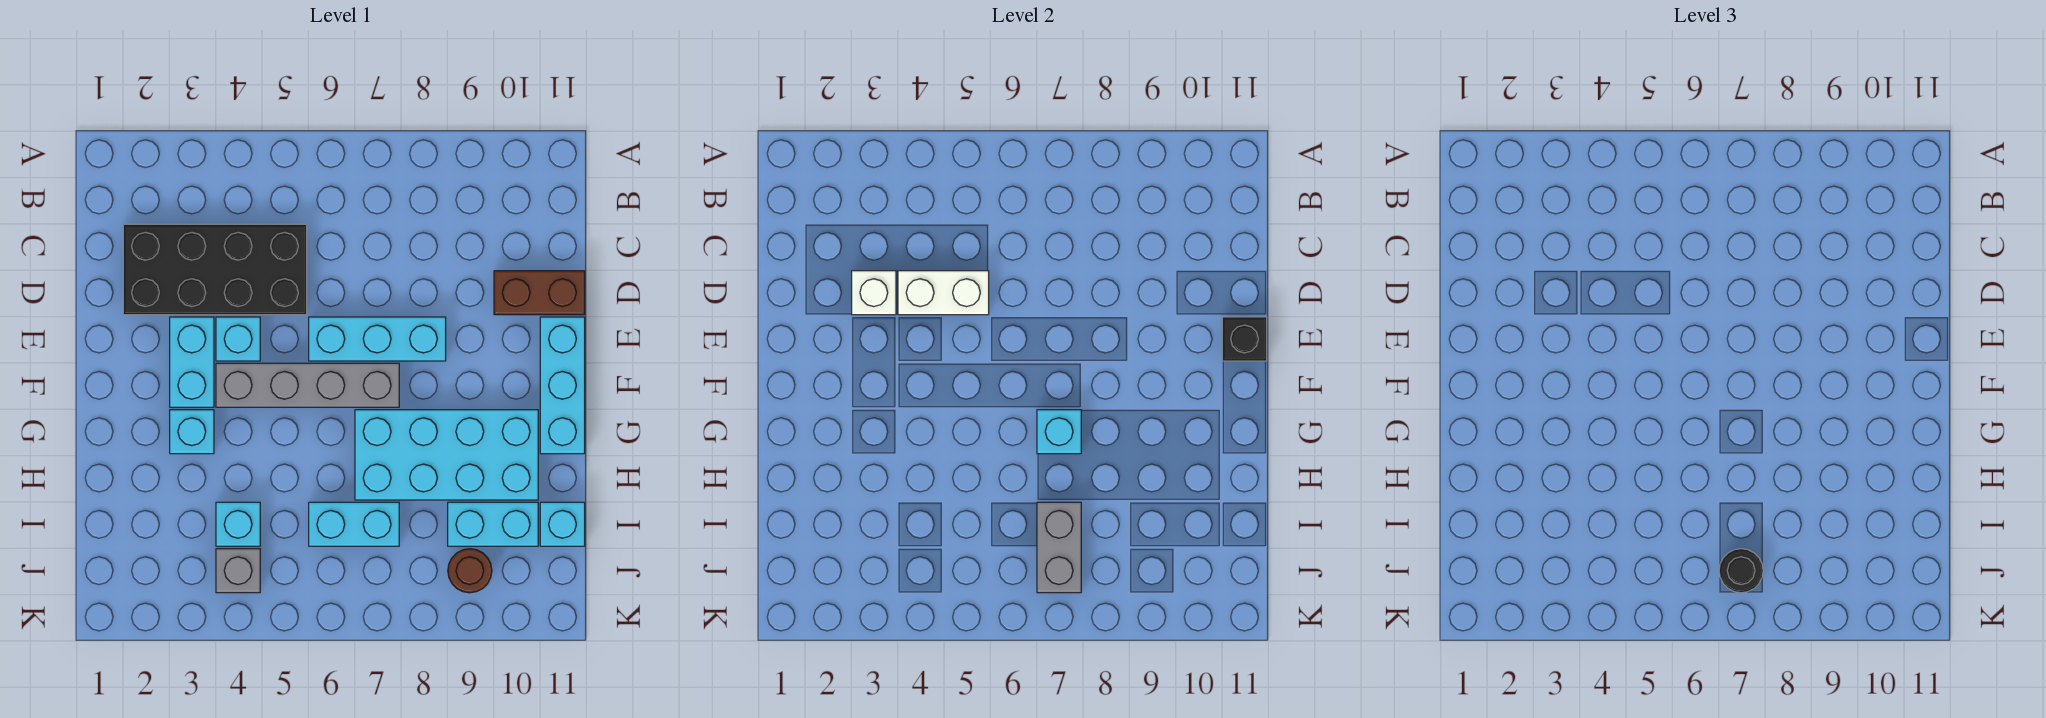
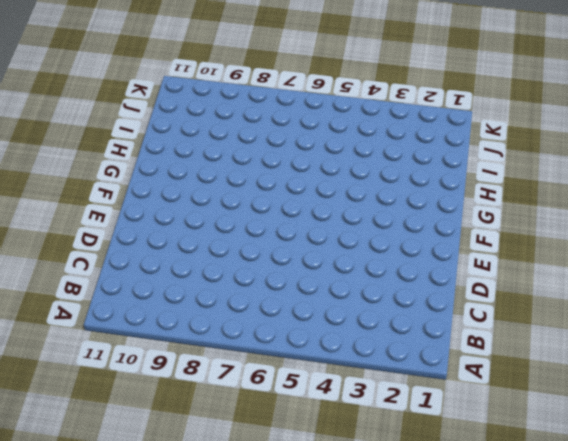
none -> black brick C2:D5 level 1
none -> brown brick D10:D11 level 1
none -> cyan brick E3:F3 level 1

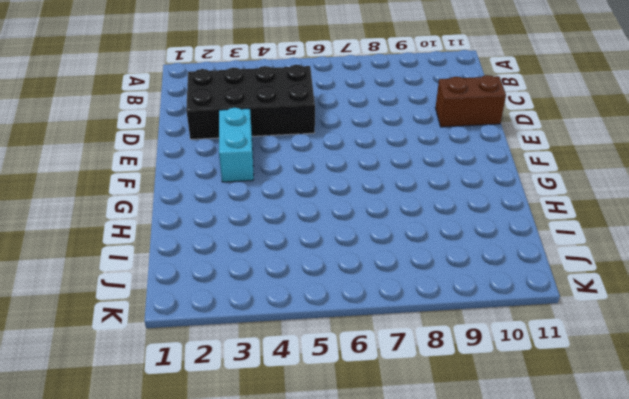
none -> cyan brick E4 level 1
none -> cyan brick E6:E8 level 1
none -> cyan brick E11:G11 level 1

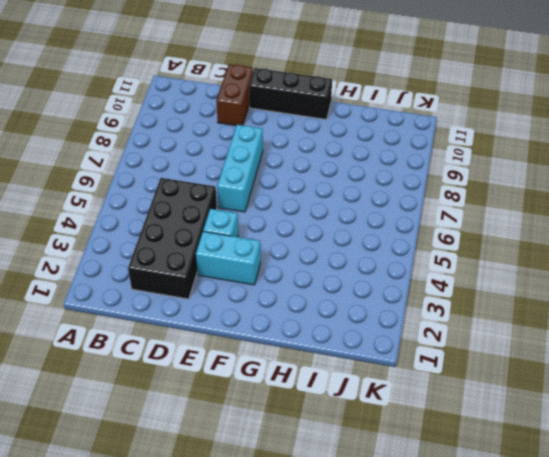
black brick E11:G11 level 1 -> cyan brick E11:G11 level 1
none -> grey brick F4:F7 level 1
none -> cyan brick G3 level 1
none -> cyan brick G7:H10 level 1

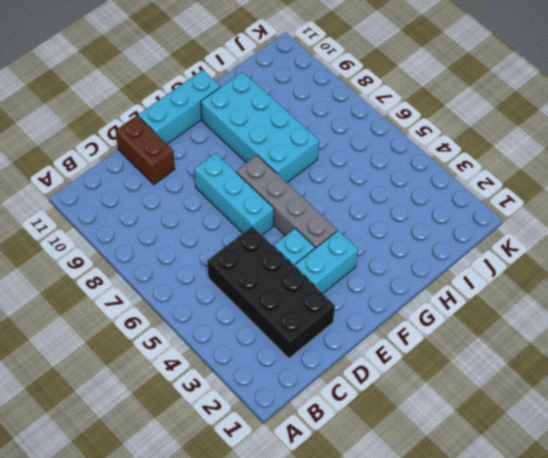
none -> cyan brick G3 level 1
none -> cyan brick I4 level 1
none -> cyan brick I6:I7 level 1

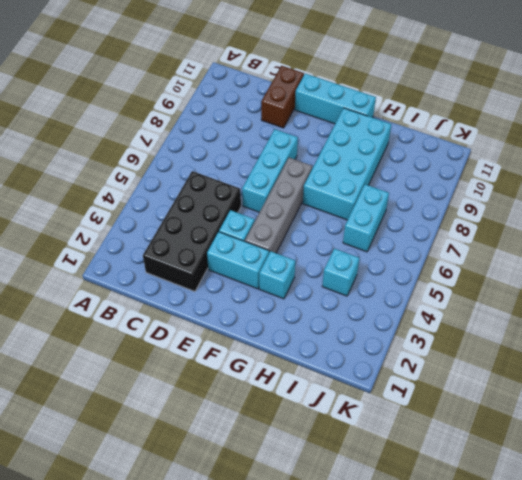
none -> cyan brick I9:I10 level 1
none -> cyan brick I11 level 1
none -> grey brick J4 level 1

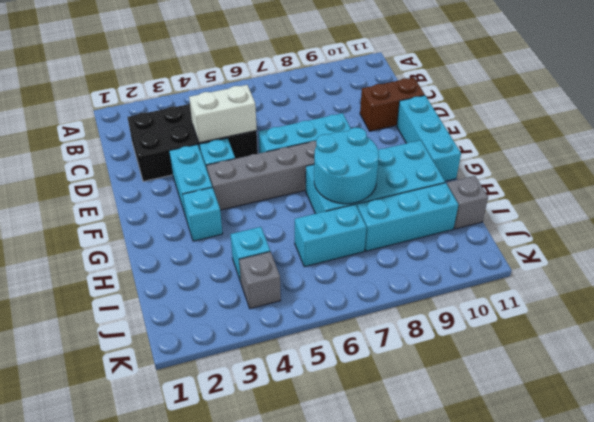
cyan round brick G7:H8 level 2 -> cyan brick G7 level 2
cyan brick I8:I10 level 1 -> cyan brick I9:I10 level 1
grey brick I11 level 1 -> cyan brick I11 level 1
none -> brown round brick J9 level 1
none -> white brick D3 level 2
none -> black brick E11 level 2

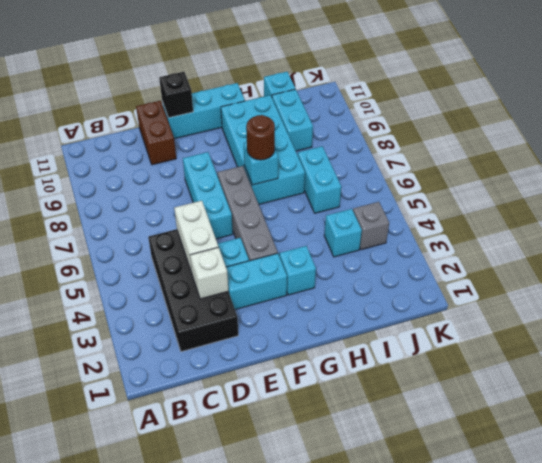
brown round brick G7 level 3 -> brown round brick J9 level 1
none -> grey brick I7:J7 level 2
none -> black round brick J7 level 3

